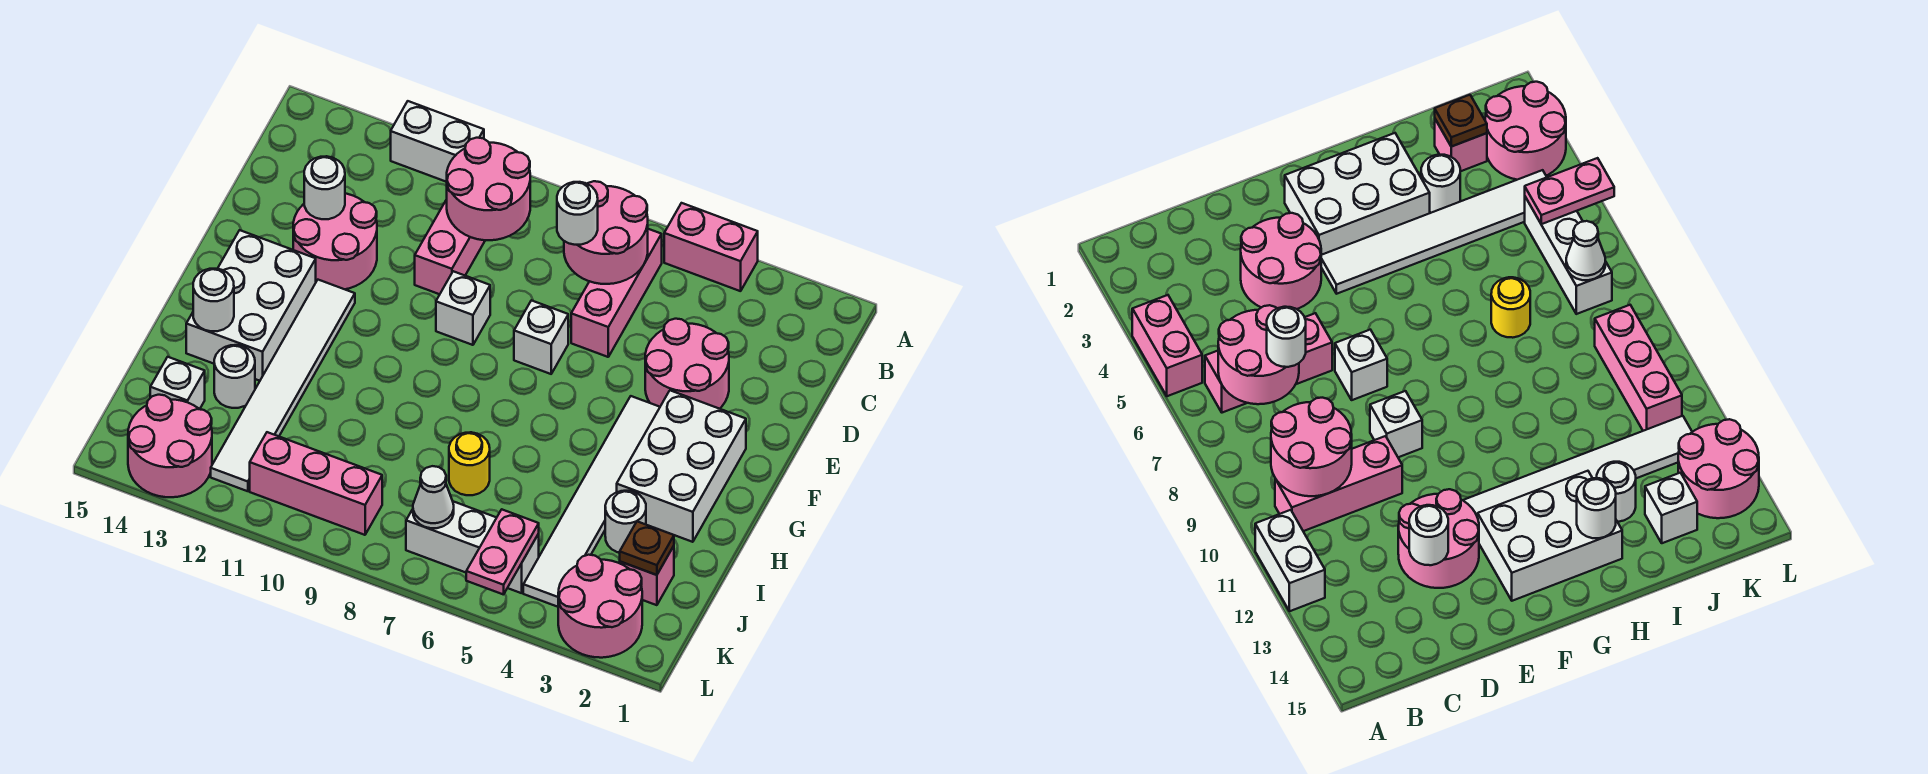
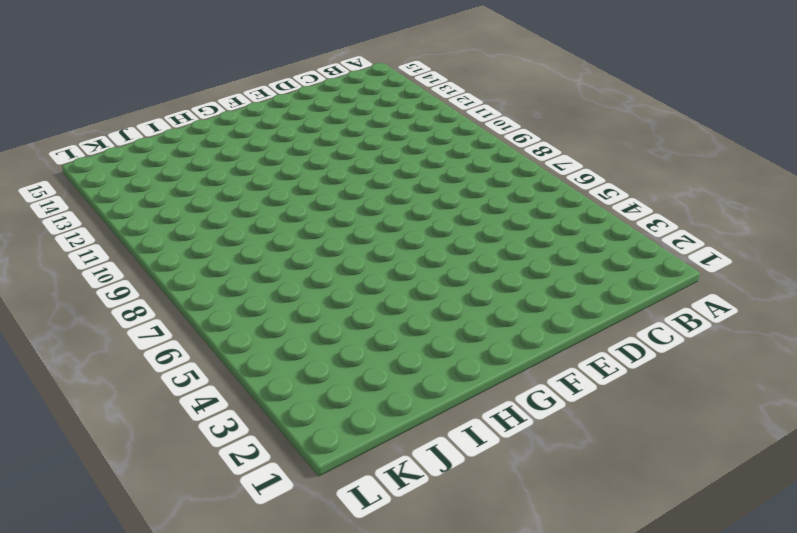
none -> pink brick A4:A5 level 1
none -> white brick A11:A12 level 1
none -> pink brick B6:D6 level 1

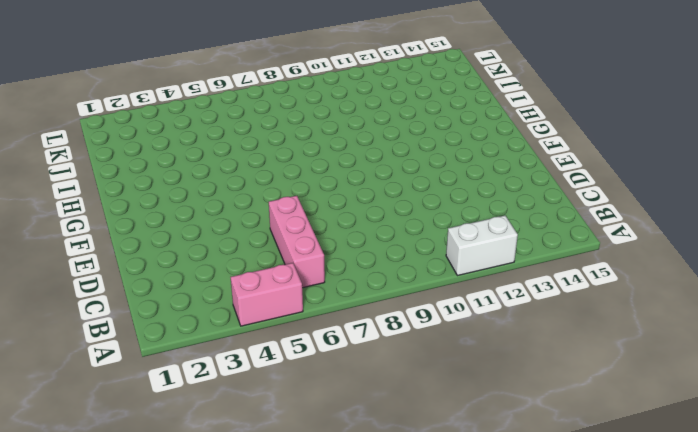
none -> pink brick B10:D10 level 1
none -> pink round brick D3:E4 level 1
none -> pink round brick D12:E13 level 1

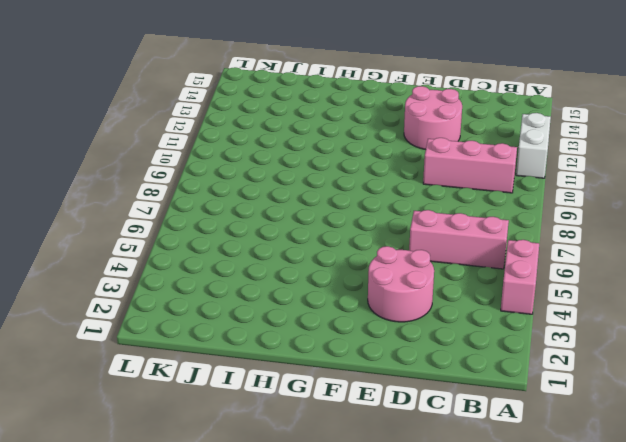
none -> white brick E7 level 1
none -> white brick E9 level 1
none -> white brick F2:H3 level 1

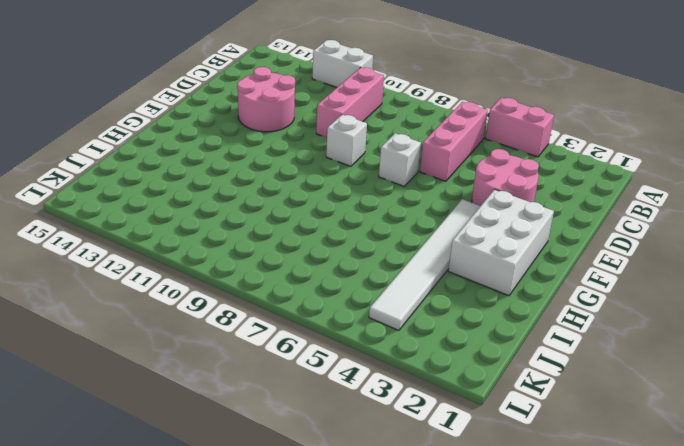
none -> white tile F12:K12 level 1
none -> white brick F13:H14 level 1
none -> white round brick I3 level 1

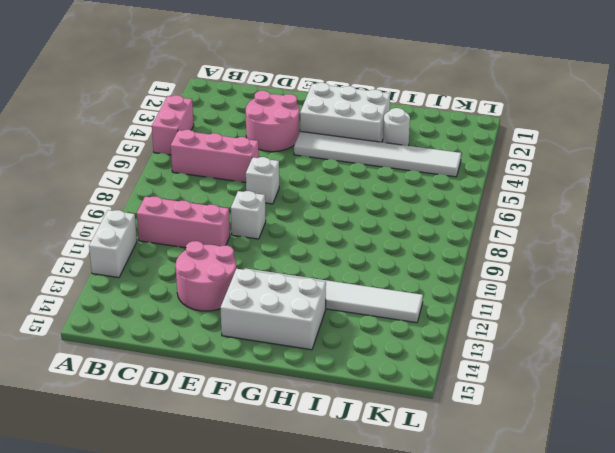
none -> yellow round brick I7 level 1
none -> white round brick I13 level 1
none -> pink brick J2 level 1

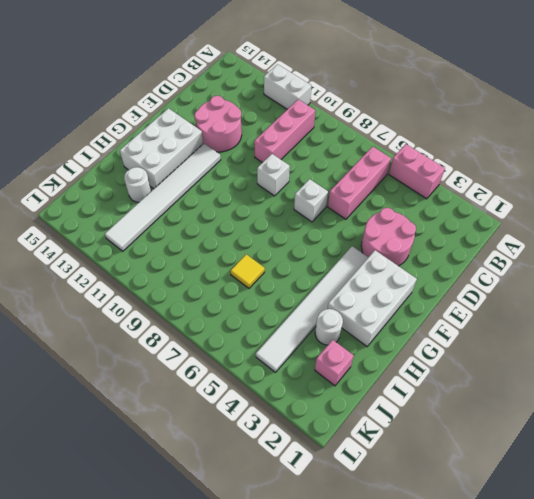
yellow tile I7 level 1 -> yellow round brick I7 level 1
none -> white brick J14 level 1
none -> pink round brick K2:L3 level 1
none -> white brick K5:K7 level 1

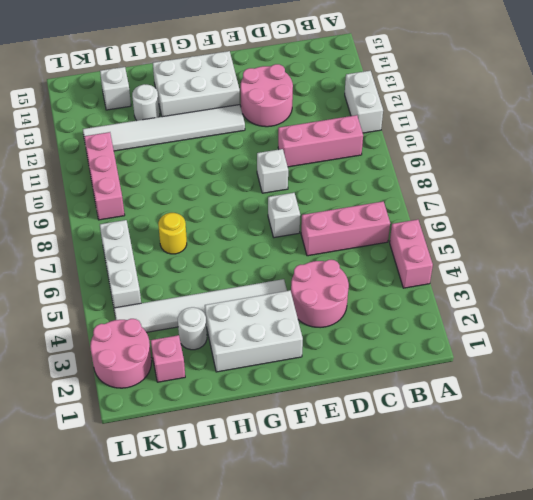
none -> pink round brick K13:L14 level 1
none -> pink round brick B6:C7 level 2
none -> pink round brick B9:C10 level 2

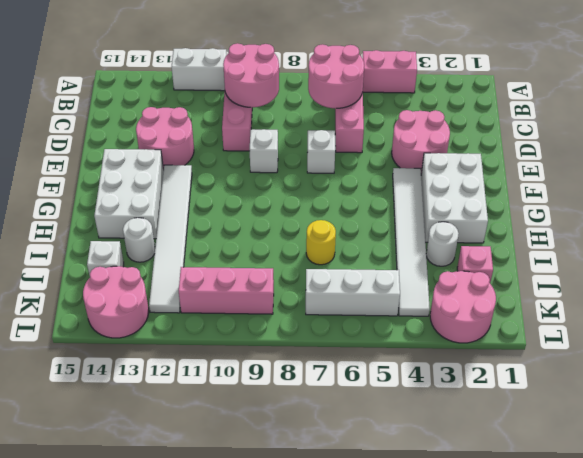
none -> white round brick D13 level 2
none -> white round brick H14 level 2
none -> brown plate J2 level 2

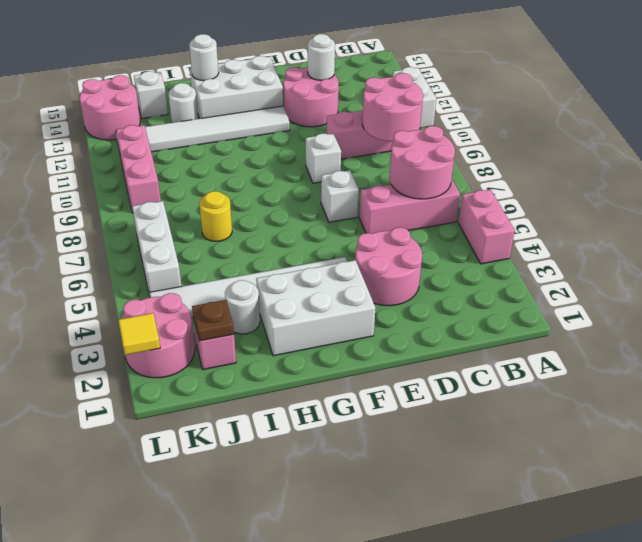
yellow tile L2 level 2 -> none
none -> pink plate K5:L5 level 2
none -> white cone K7 level 2
none -> white round brick C7 level 3

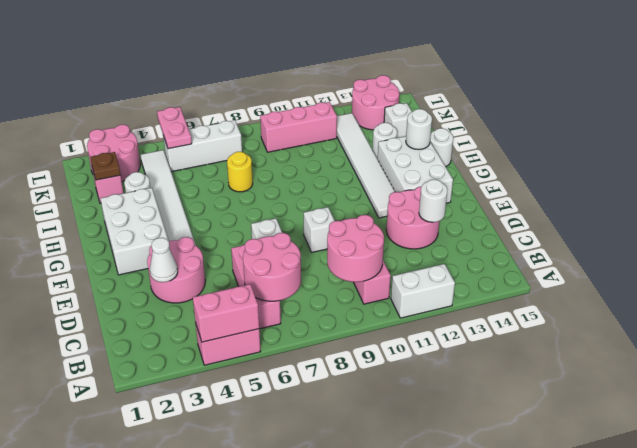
pink brick A4:A5 level 2 -> none
white cone D3 level 2 -> white cone K7 level 2
white round brick H15 level 1 -> white round brick C7 level 3

